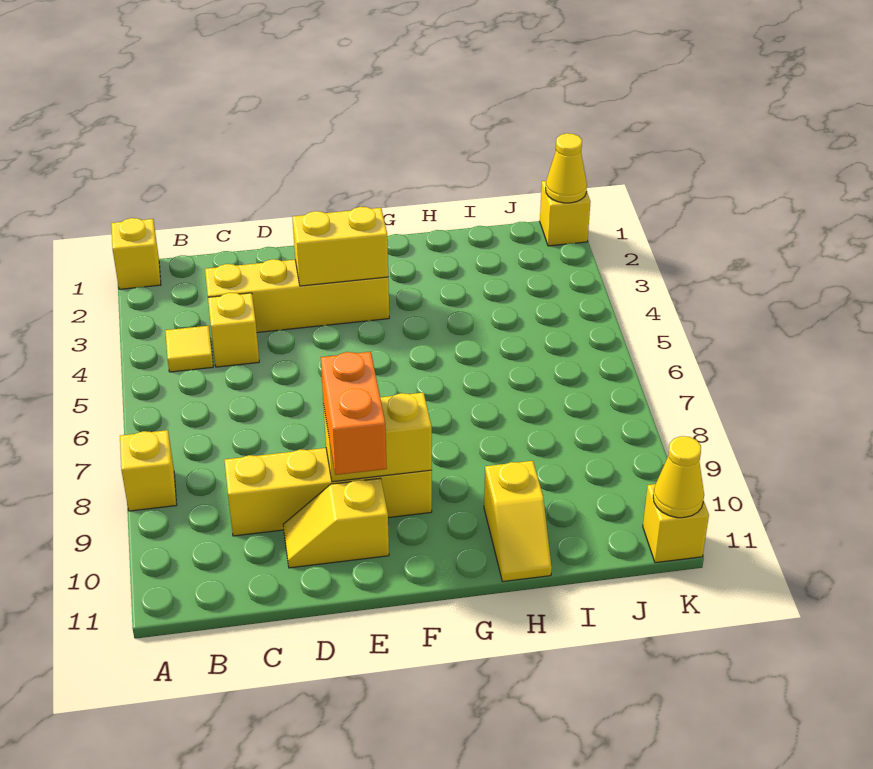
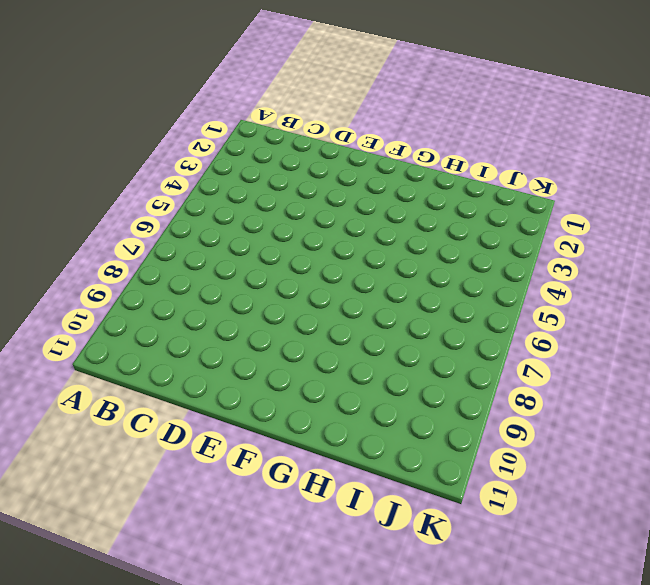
none -> yellow brick A1 level 1
none -> yellow brick A8 level 1
none -> yellow tile B4 level 1

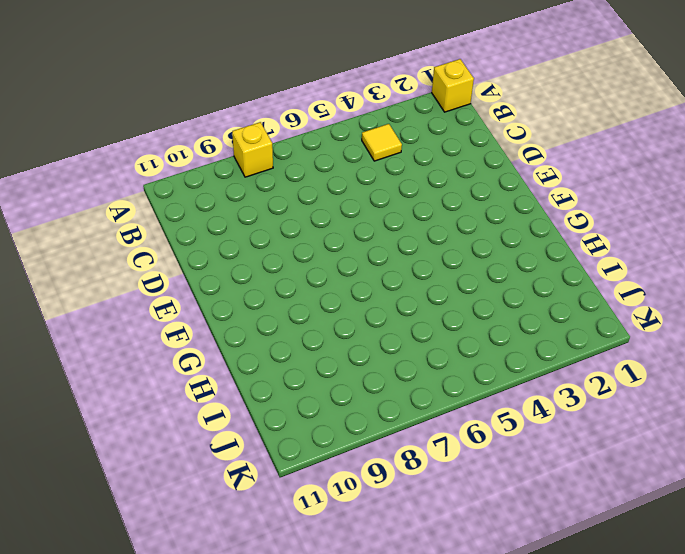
none -> yellow brick C3:F3 level 1
none -> yellow brick C4 level 1
none -> yellow brick C9:F9 level 1

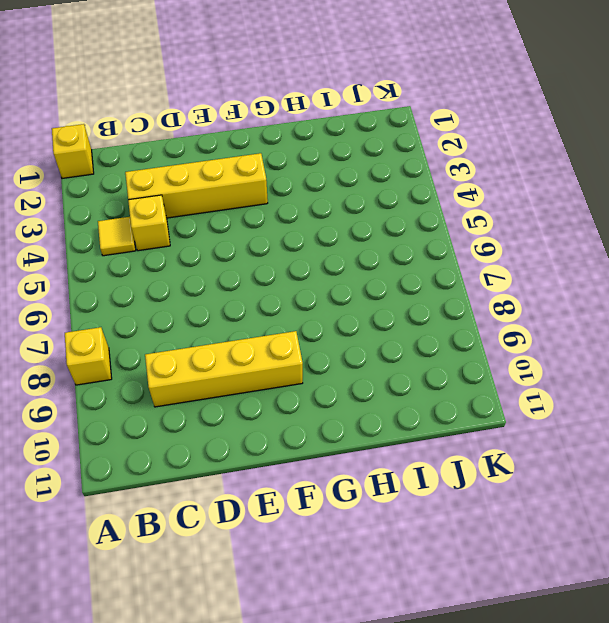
none -> yellow slope D10:E10 level 1 top E
none -> yellow slope H10:H11 level 1 top 10
none -> yellow brick K1 level 1

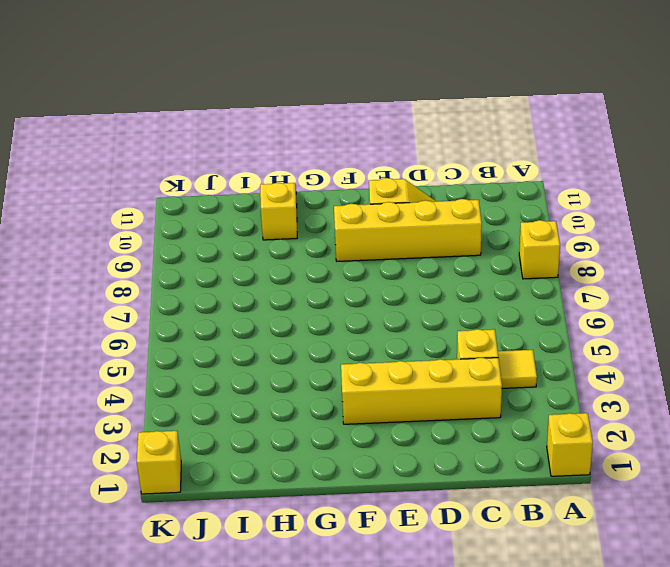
none -> yellow brick K11 level 1
none -> yellow brick E3:F3 level 2
none -> yellow brick E9:F9 level 2

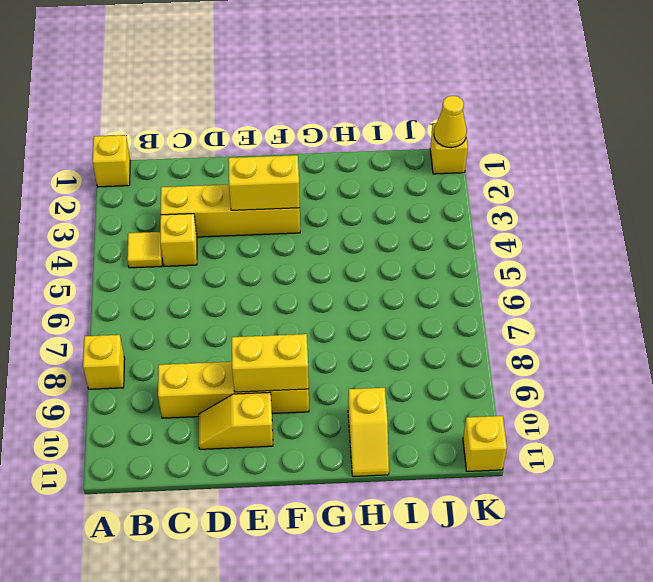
none -> yellow cone K11 level 2
none -> orange brick E9:E10 level 3

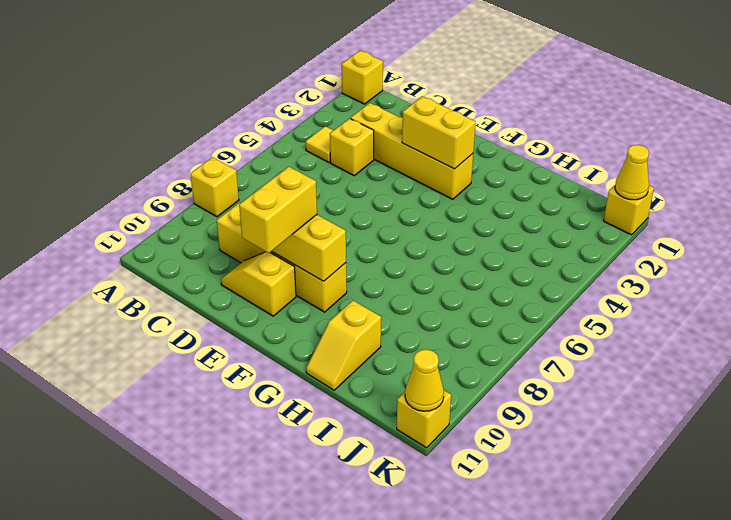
yellow brick E9:E10 level 3 -> orange brick E9:E10 level 3

